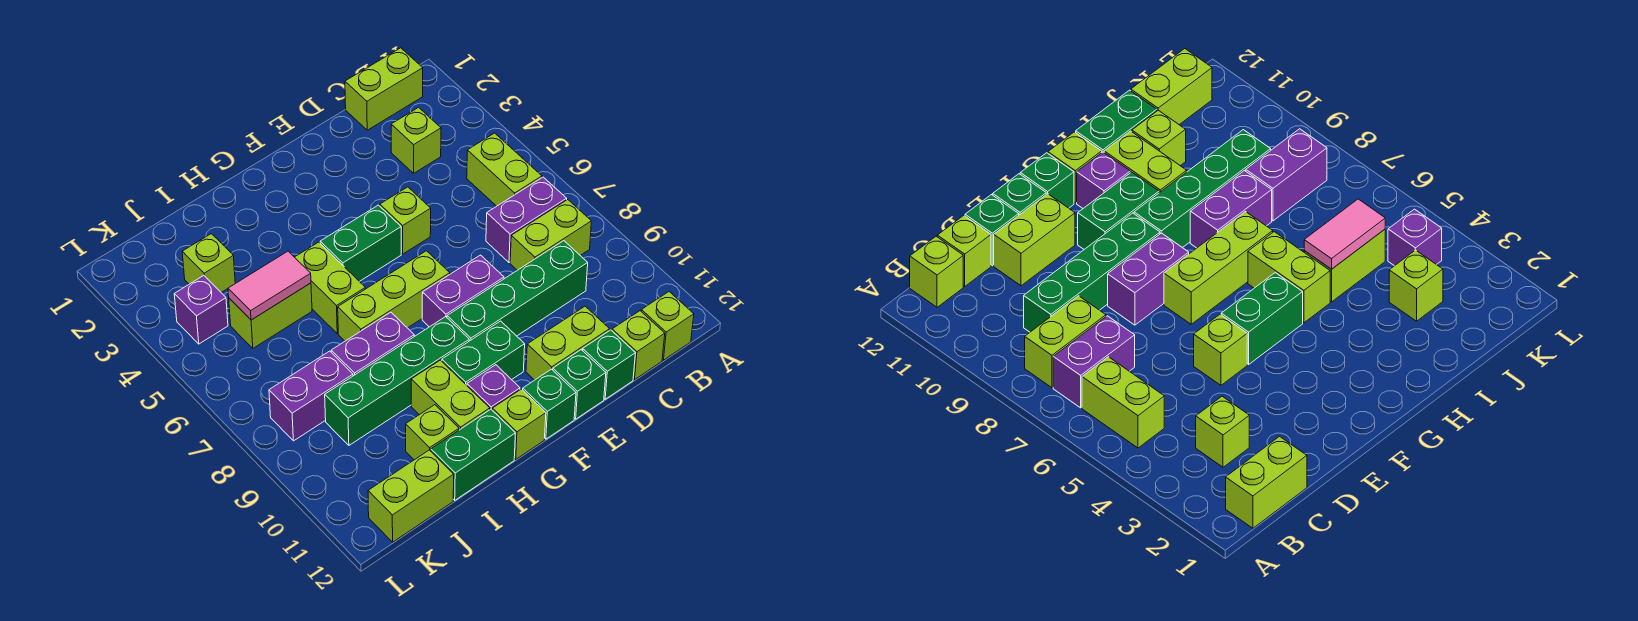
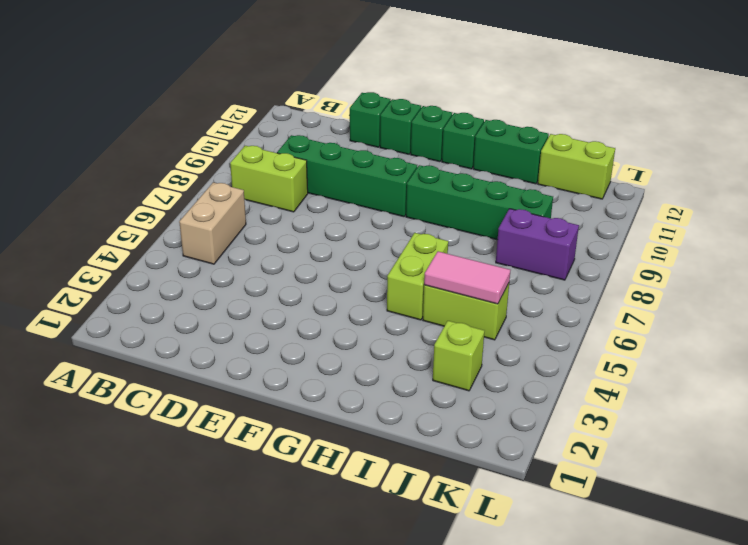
tan brick B5:B6 level 1 -> lime brick B5:B6 level 1
green brick G12 level 1 -> lime brick G12 level 1
none -> lime brick B1:C1 level 1
none -> purple brick B7:C7 level 1
none -> lime brick B12 level 1
none -> lime brick C3 level 1

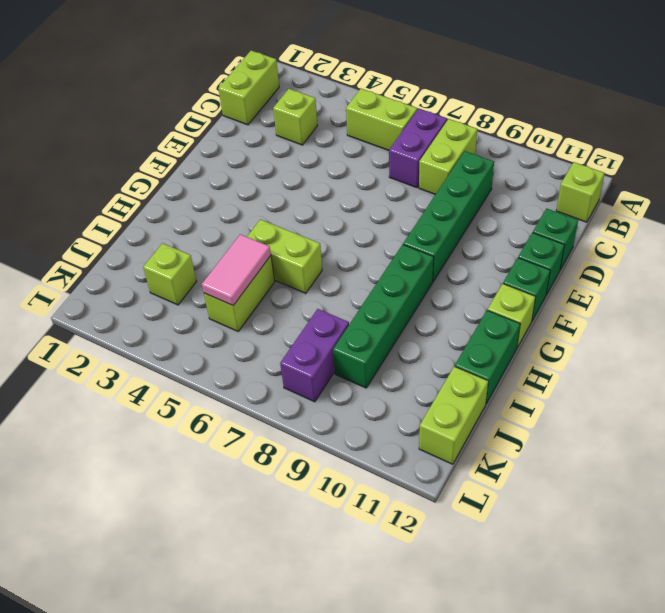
none -> lime brick C12 level 1
none -> lime brick D11:E11 level 1
none -> lime brick E5 level 1
none -> purple brick E8:F8 level 1

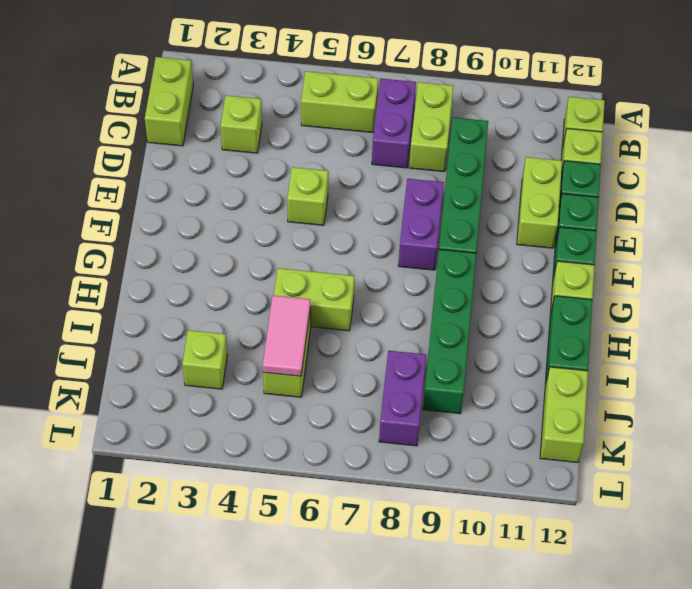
none -> green brick F5:G5 level 1
none -> lime brick F7:H7 level 1
none -> green brick F10:G10 level 1
none -> purple brick G11 level 1

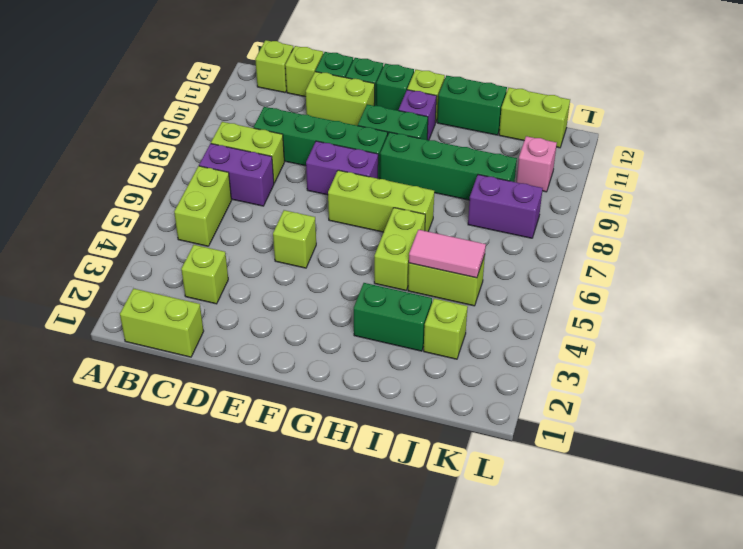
green brick H3:I3 level 1 -> green brick F5:G5 level 1
pink brick K10 level 1 -> none
none -> purple brick H8:I8 level 1
none -> lime brick H10:H11 level 1
none -> lime brick I11 level 1
none -> purple brick K4 level 1

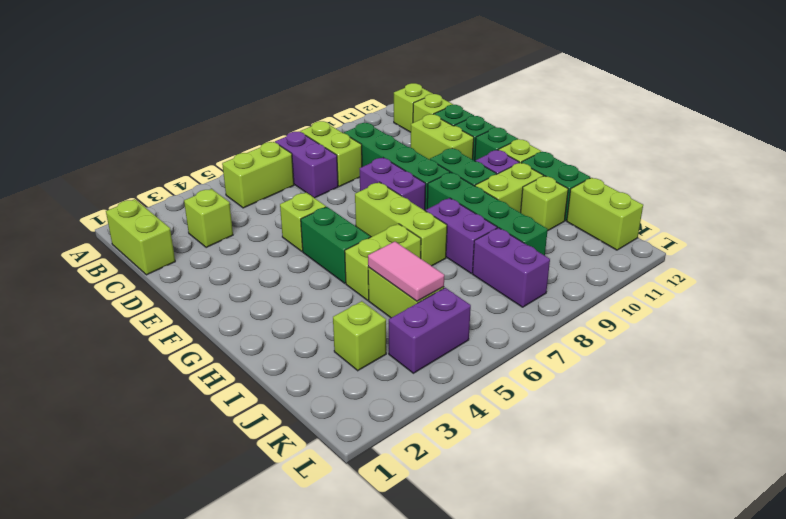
purple brick K4:K5 level 1 -> purple brick K4 level 1

